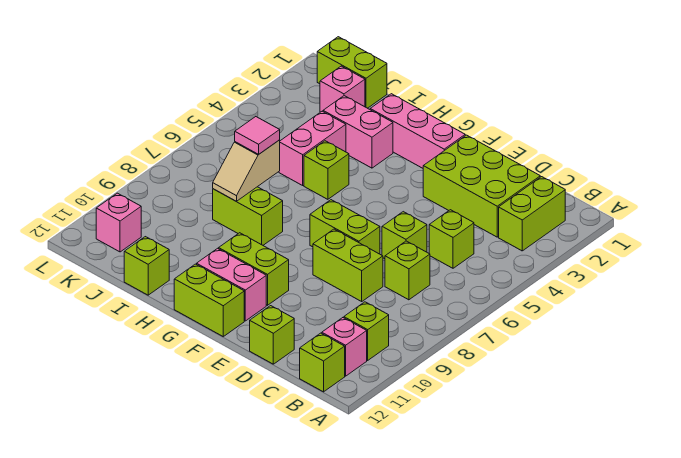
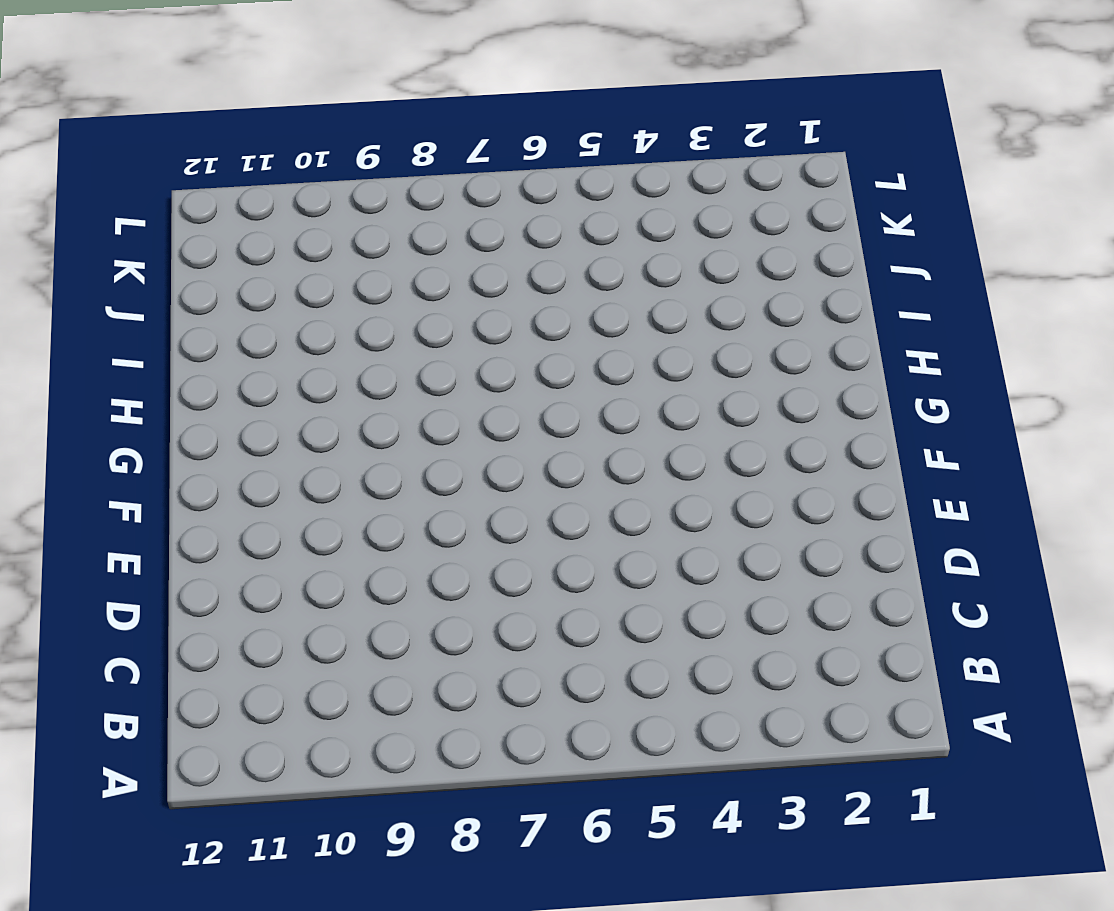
none -> lime brick B2:B3 level 1
none -> lime brick B10 level 1
none -> pink brick B11 level 1

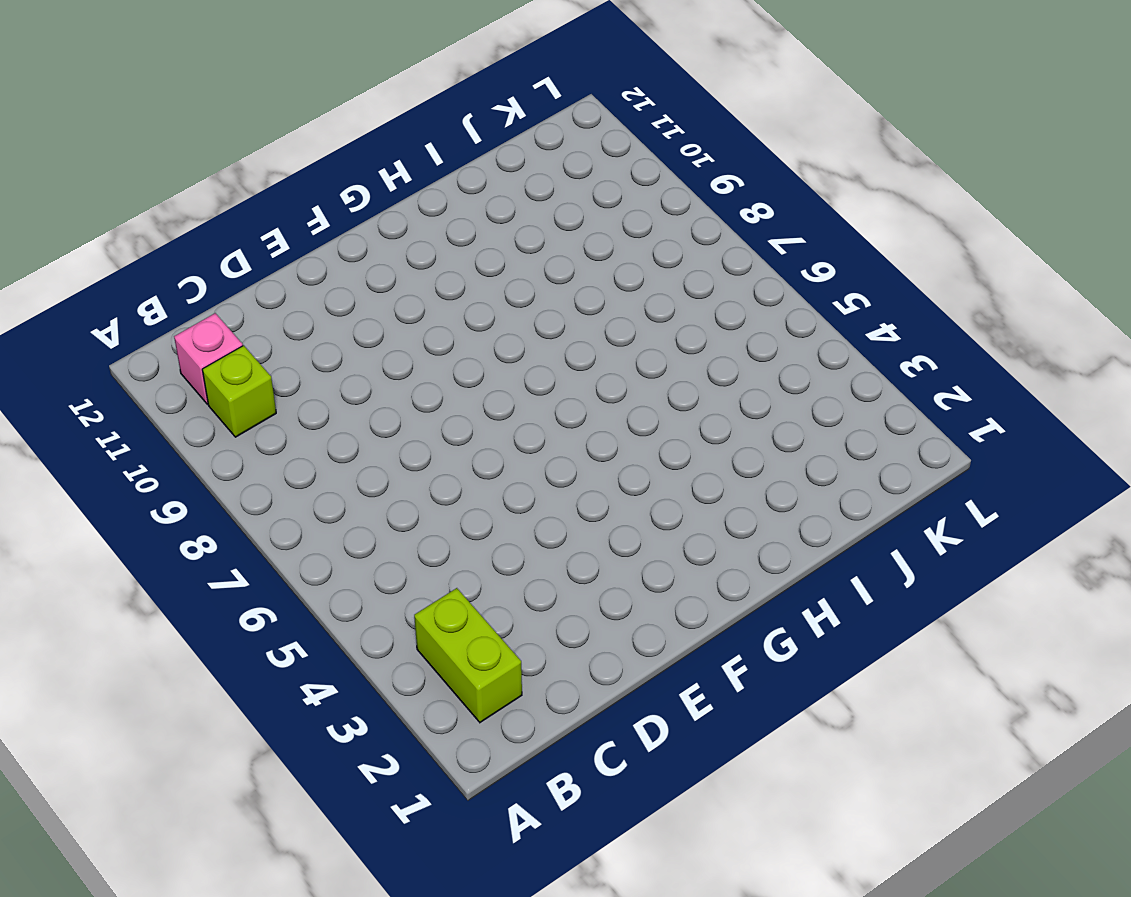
none -> lime brick B12 level 1
none -> lime brick C2:E3 level 1
none -> lime brick C5 level 1

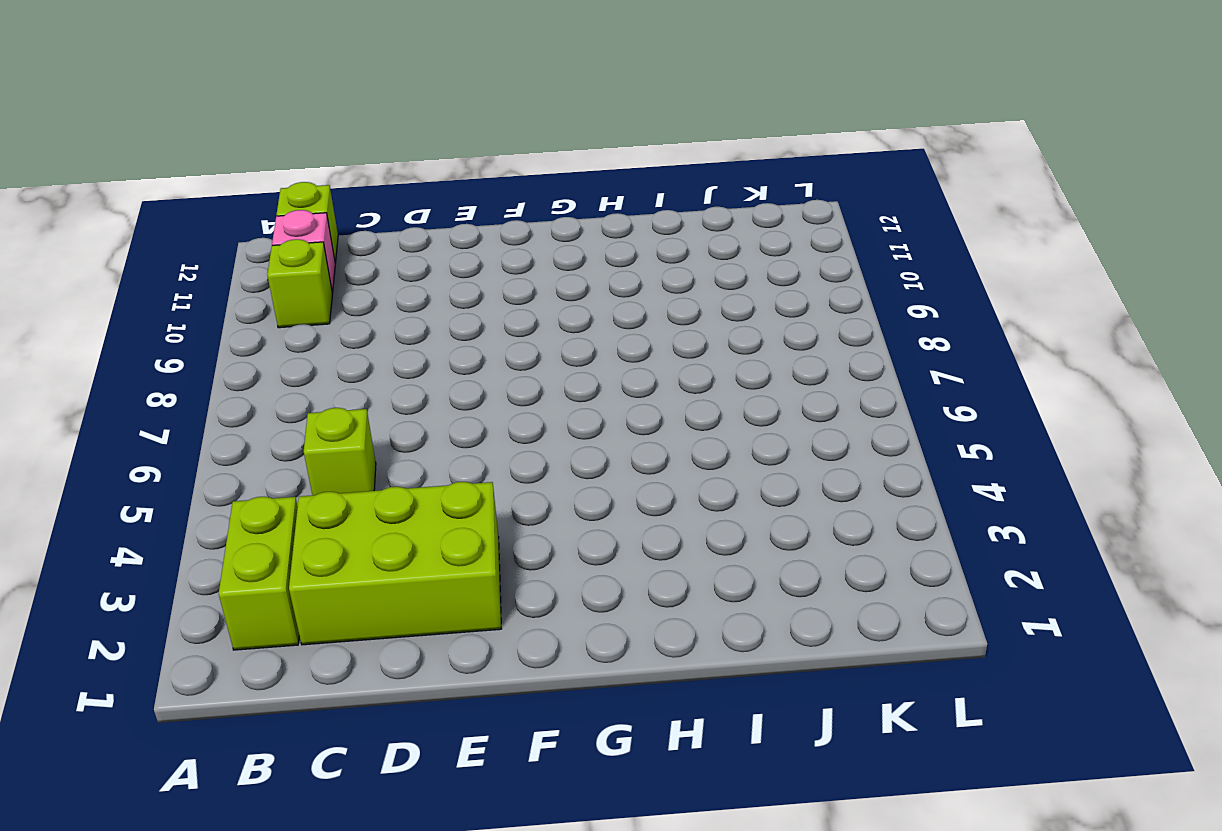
none -> lime brick C7 level 1
none -> lime brick D6 level 1
none -> lime brick D8:E8 level 1

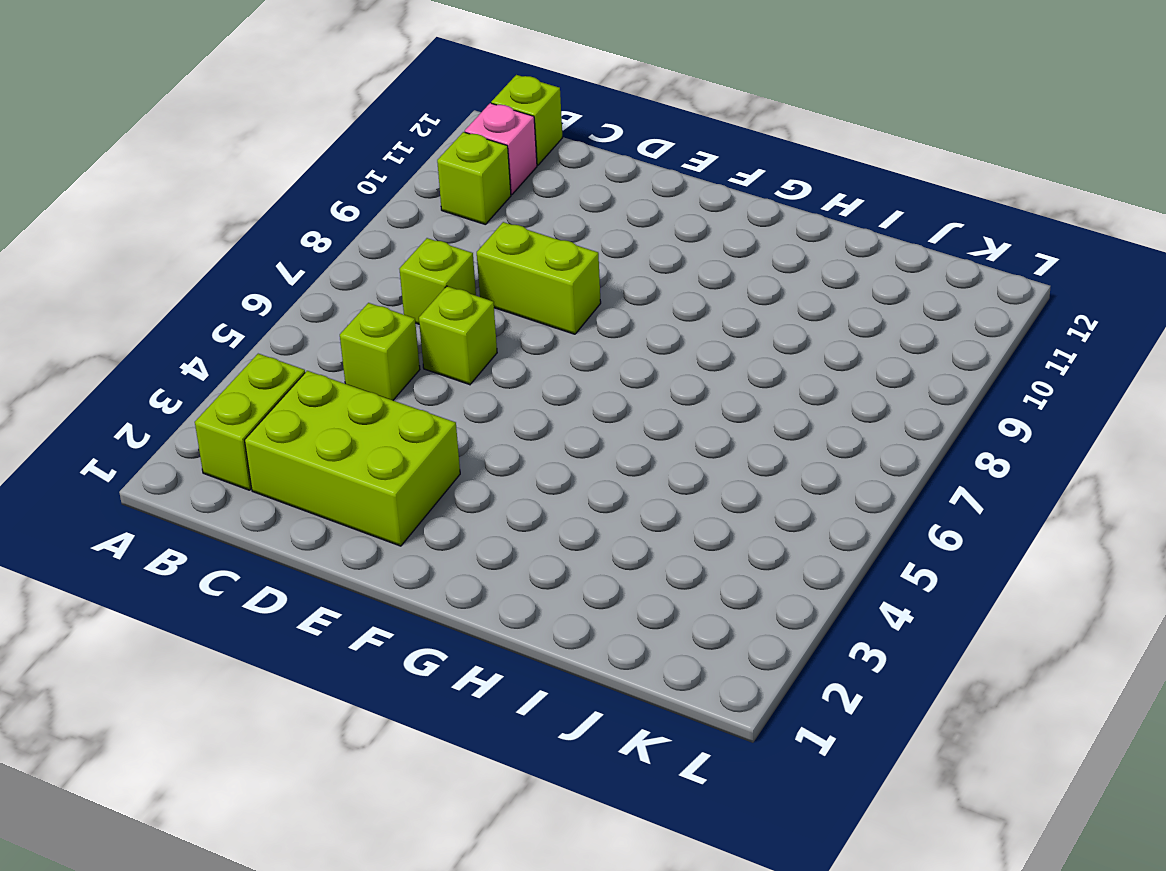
none -> lime brick D12 level 1
none -> lime brick E7:F7 level 1
none -> pink brick F2:H2 level 1

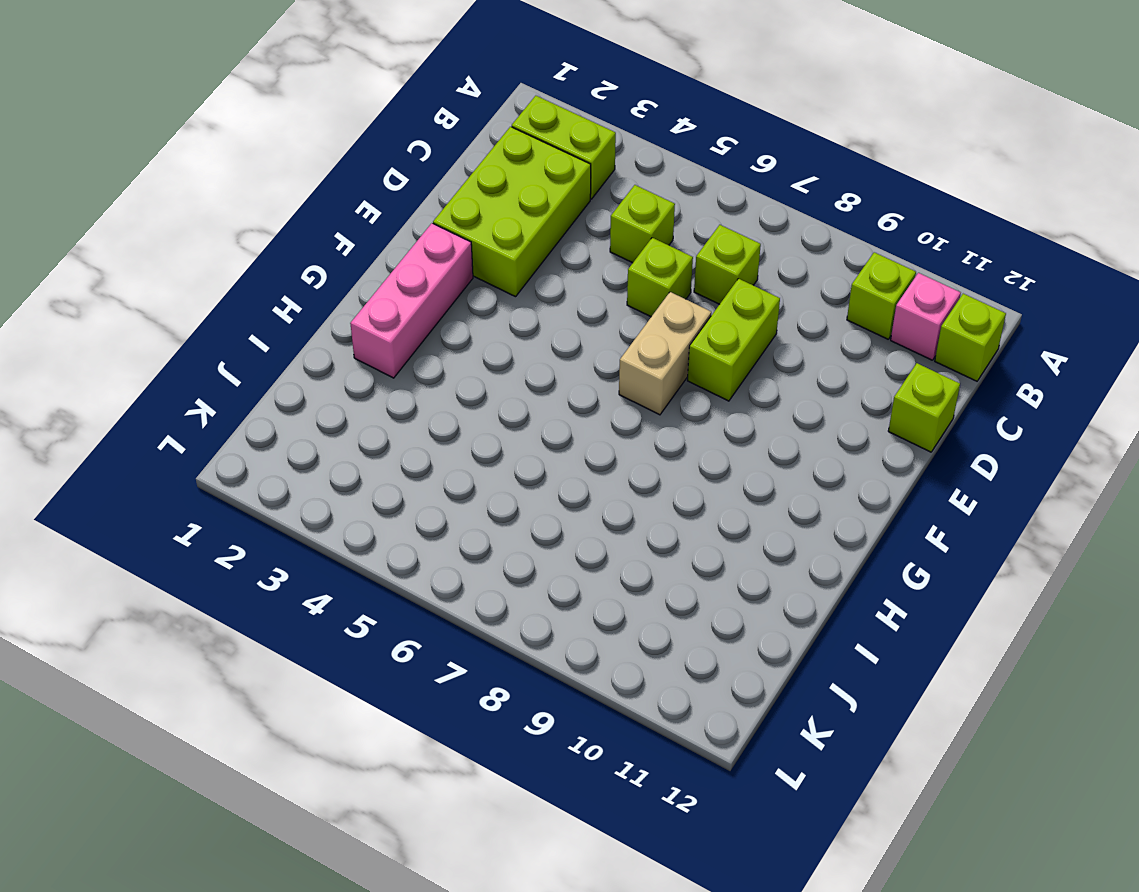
tan brick E7:F7 level 1 -> lime brick E7:F7 level 1
none -> lime brick F10:G10 level 1
none -> pink brick F11:G11 level 1
none -> lime brick F12:G12 level 1

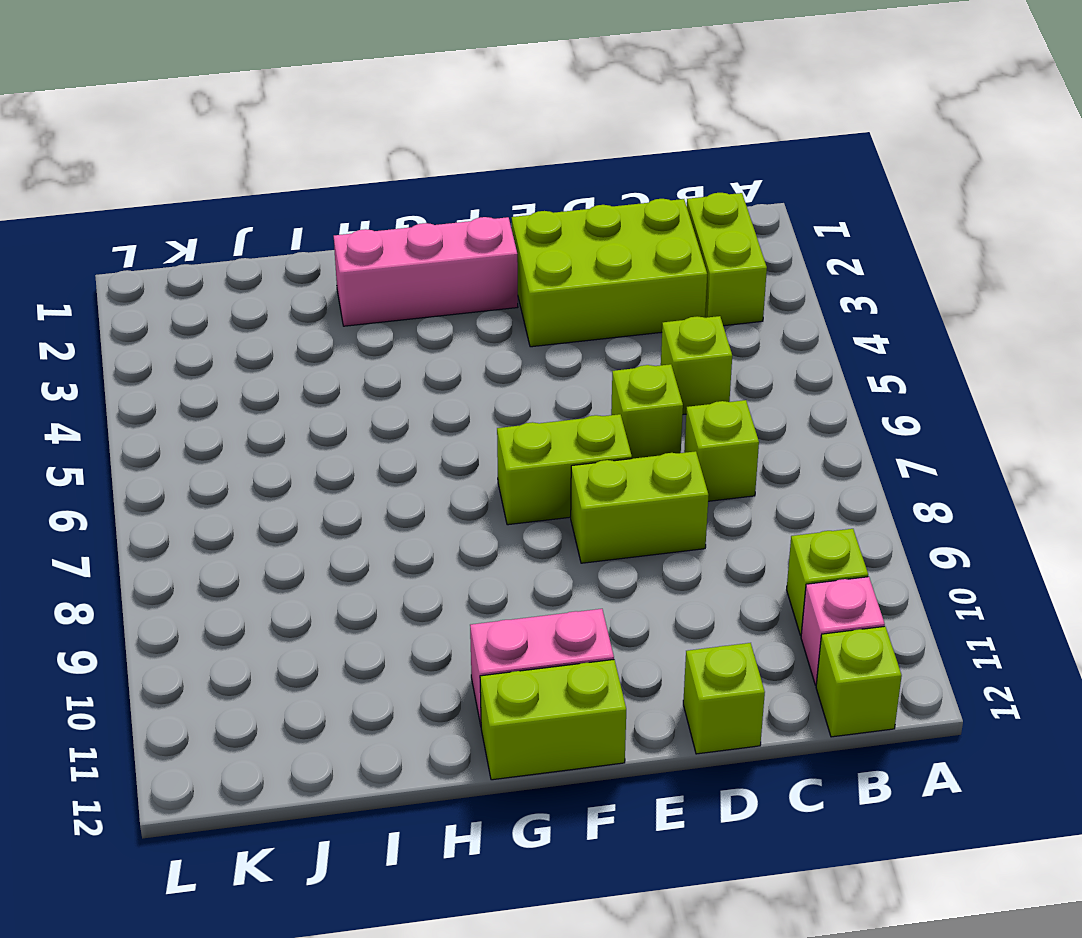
none -> lime brick F10:G10 level 1
none -> pink brick H3:I3 level 1
none -> lime brick H5 level 1

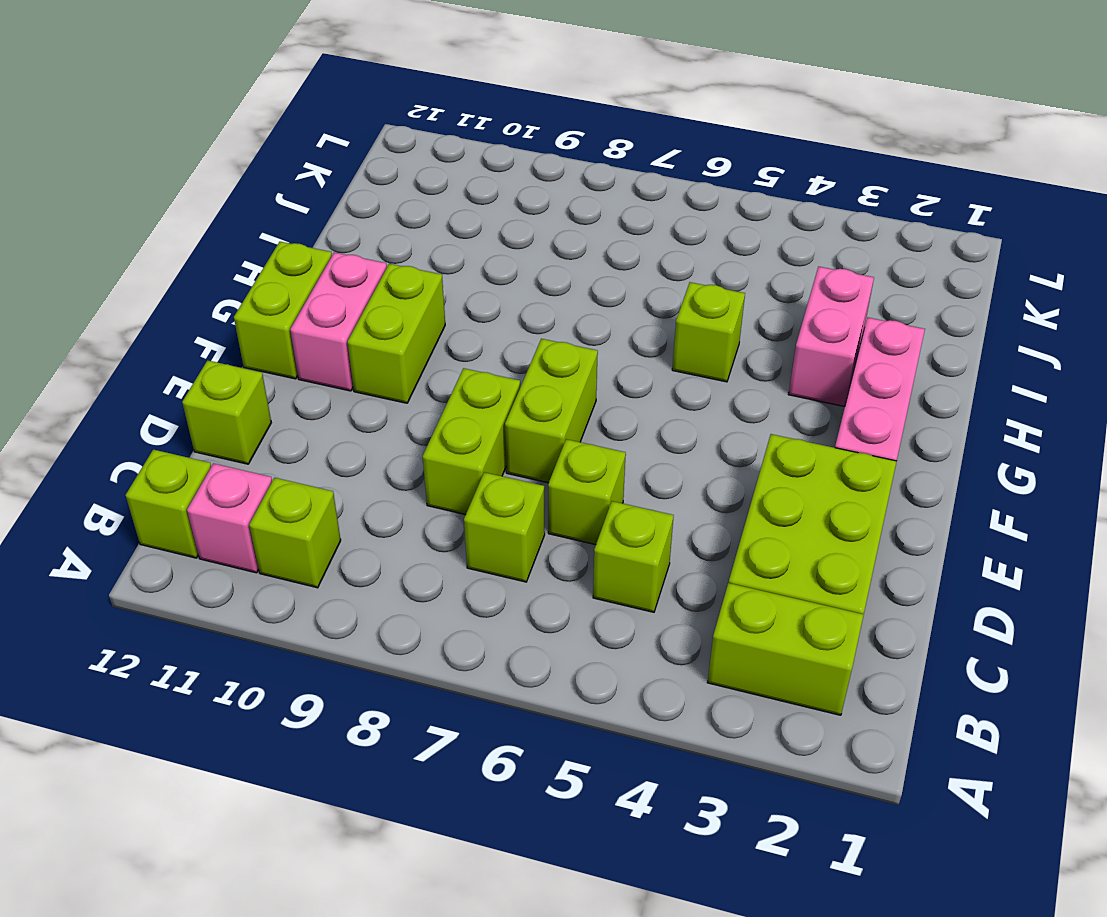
none -> lime brick H8:I8 level 1
none -> pink brick I4:I5 level 1
none -> lime brick I12 level 1

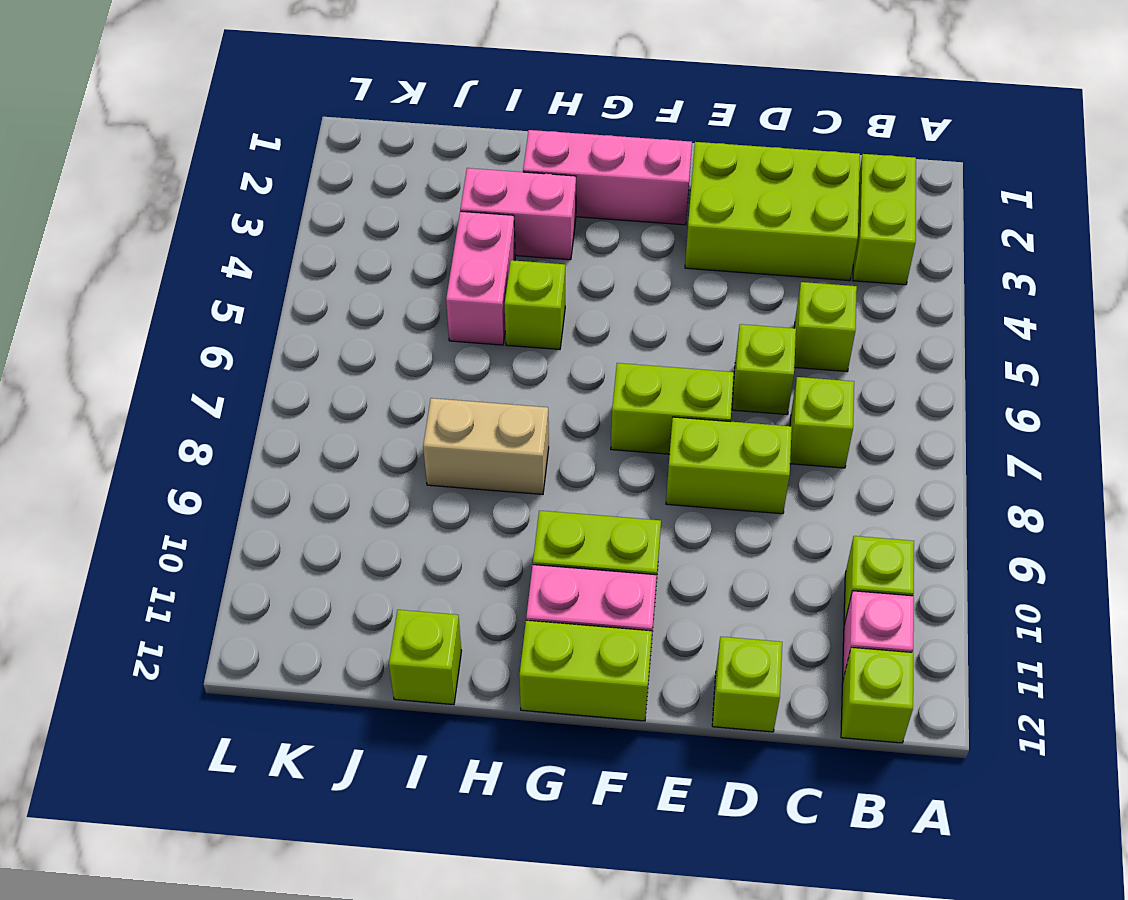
tan brick H8:I8 level 1 -> lime brick H8:I8 level 1
none -> lime brick J1:K1 level 1
none -> pink brick J2 level 1
none -> pink brick K11 level 1

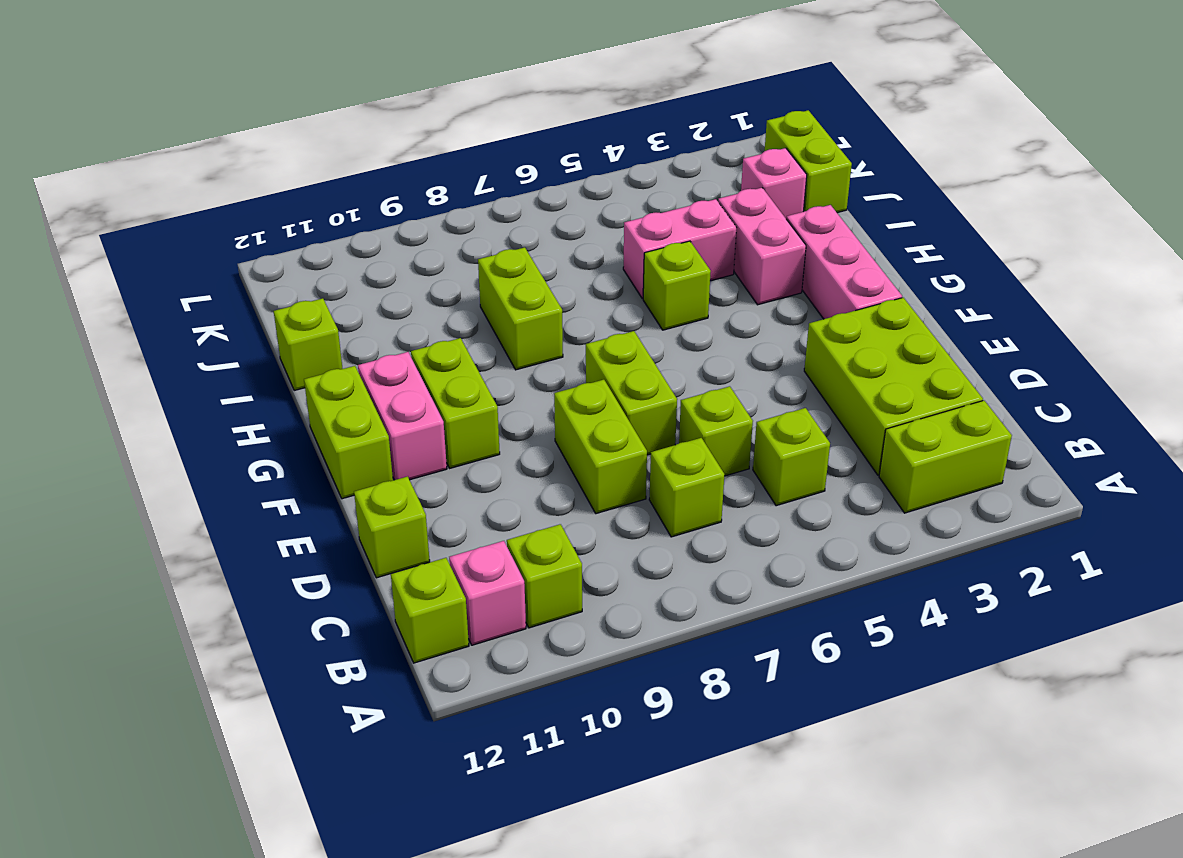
none -> pink brick K11 level 1
none -> tan slope I7:I8 level 2 top 7
none -> pink tile I7 level 3

